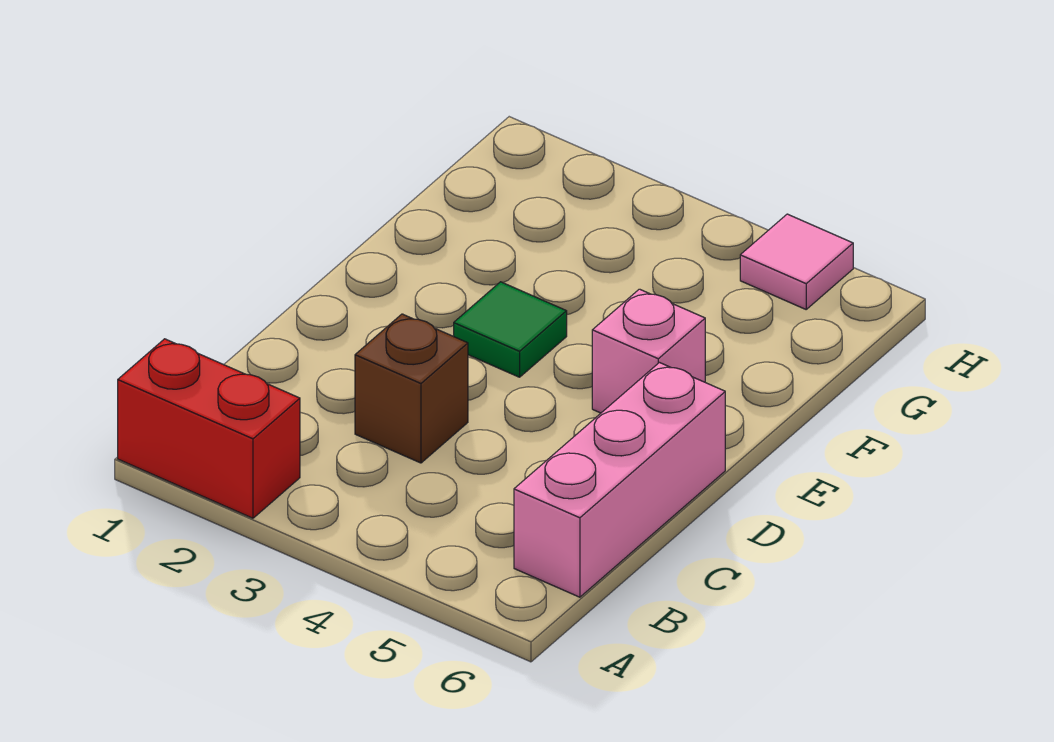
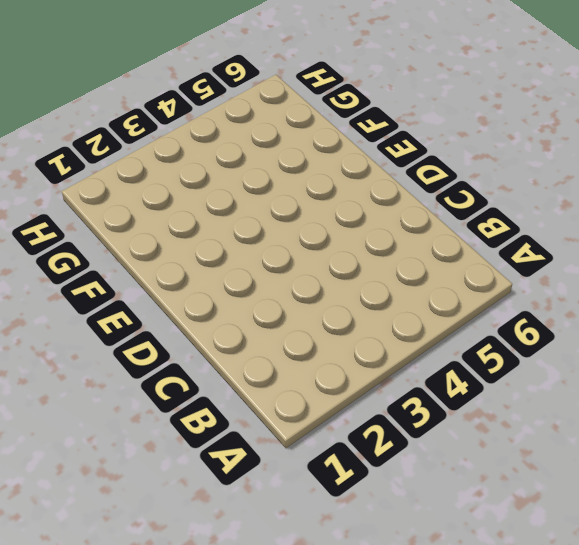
none -> red brick A1:A2 level 1
none -> pink brick B6:D6 level 1

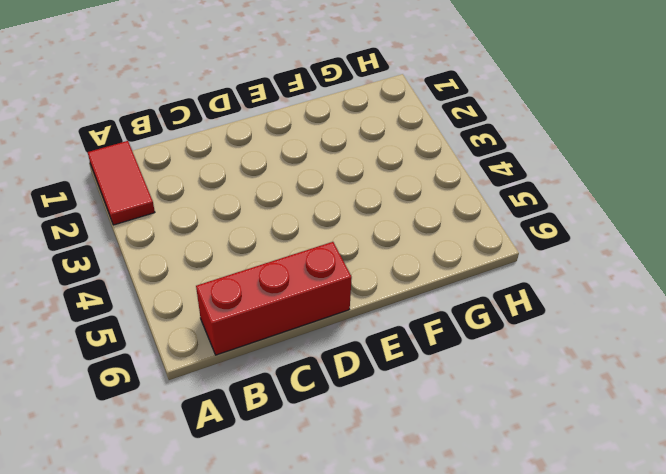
red tile A1:A2 level 1 -> red brick A1:A2 level 1
red brick B6:D6 level 1 -> pink brick B6:D6 level 1
none -> brown brick C3 level 1
none -> green tile E3 level 1

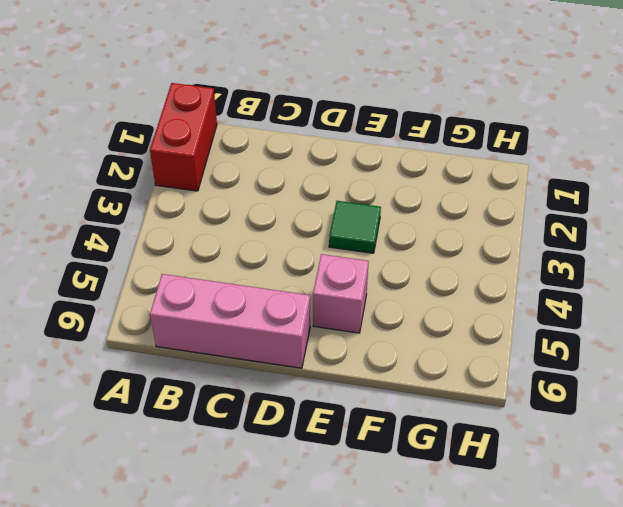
none -> brown brick C3 level 1
none -> pink tile H5 level 1

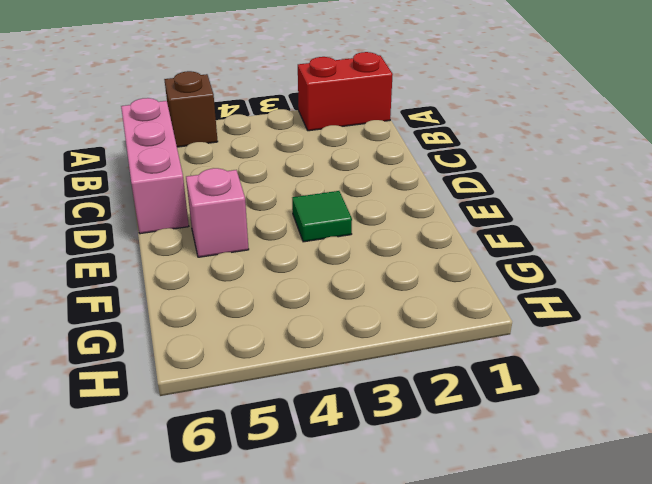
brown brick A5 level 1 -> brown brick C3 level 1
none -> pink tile H5 level 1

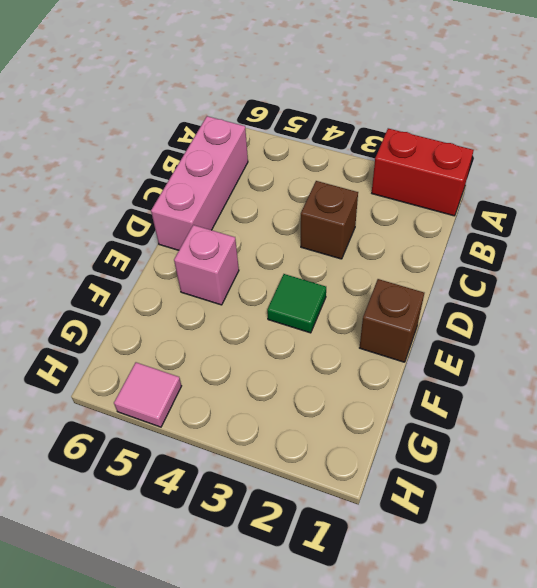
brown brick E1 level 1 -> none

